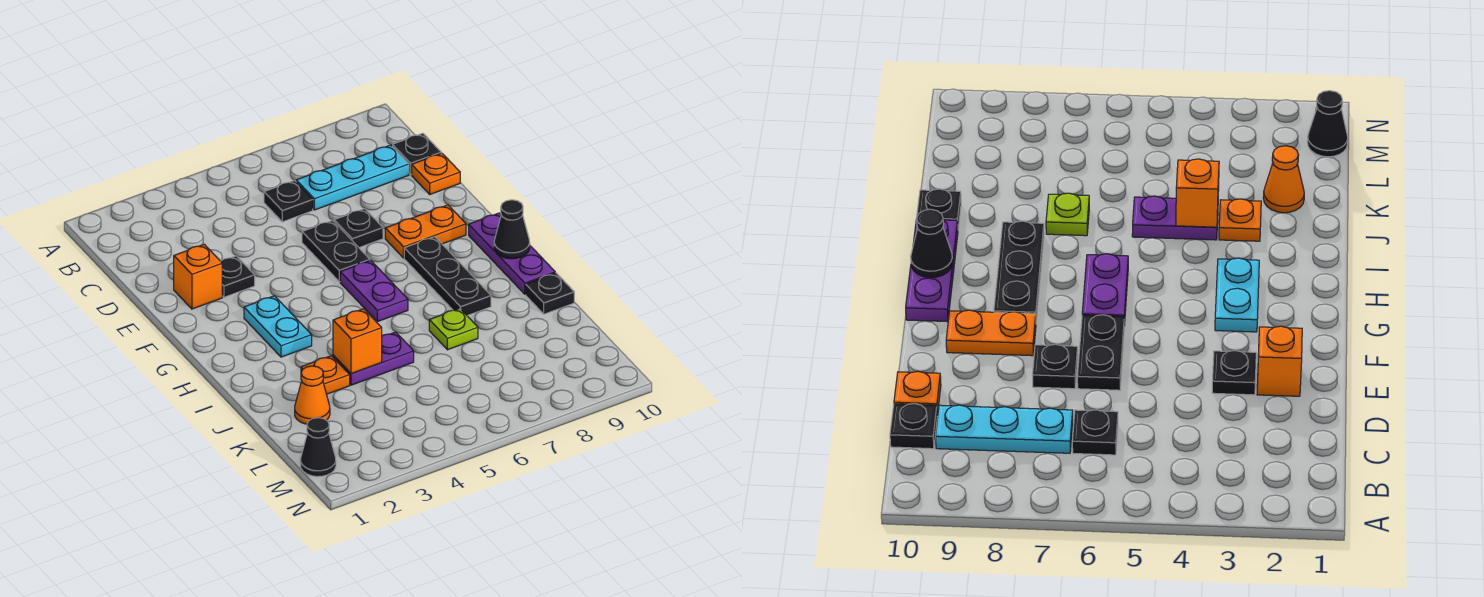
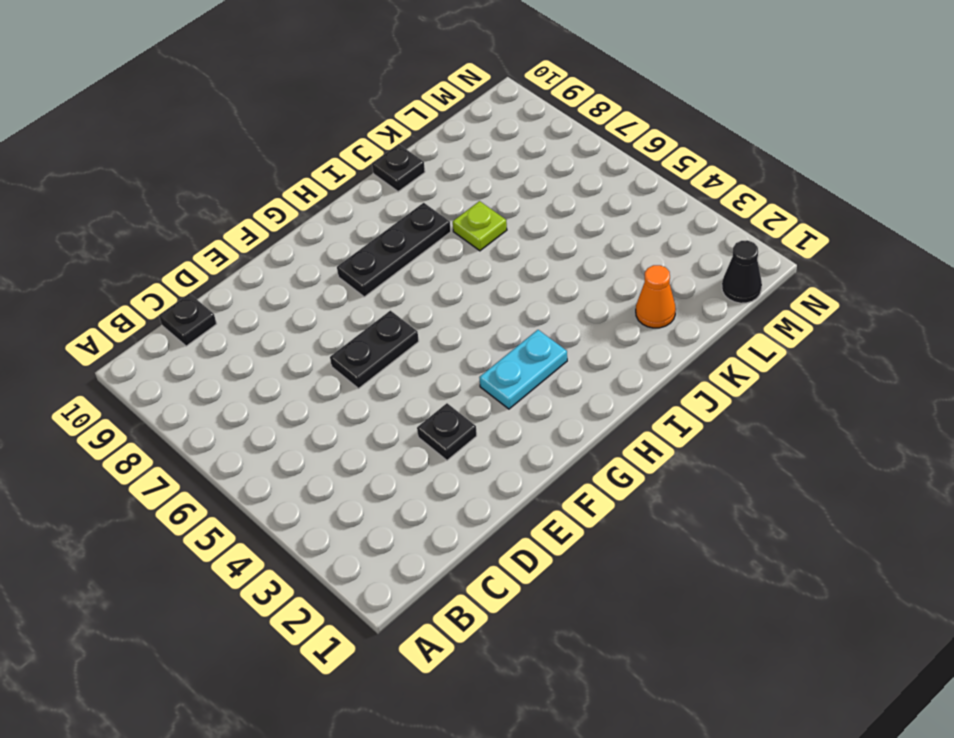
none -> black plate C6 level 1
none -> cyan plate C7:C9 level 1
none -> orange plate D10 level 1

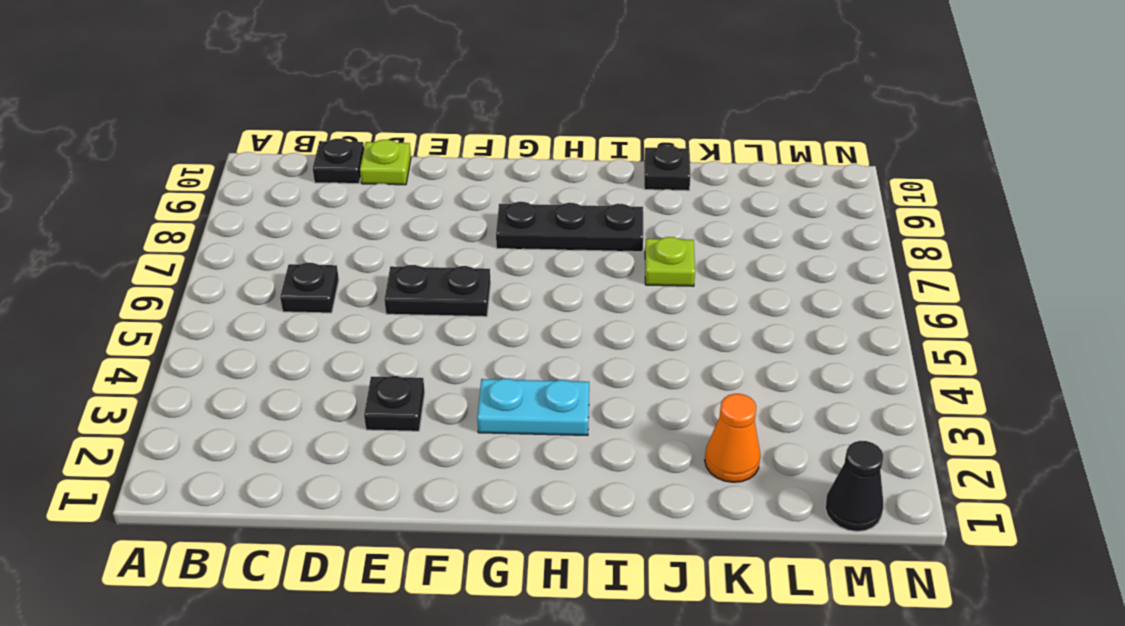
lime plate D10 level 1 -> orange plate D10 level 1
none -> cyan plate C7:C9 level 1
none -> orange brick E2 level 1
none -> black plate E7 level 1

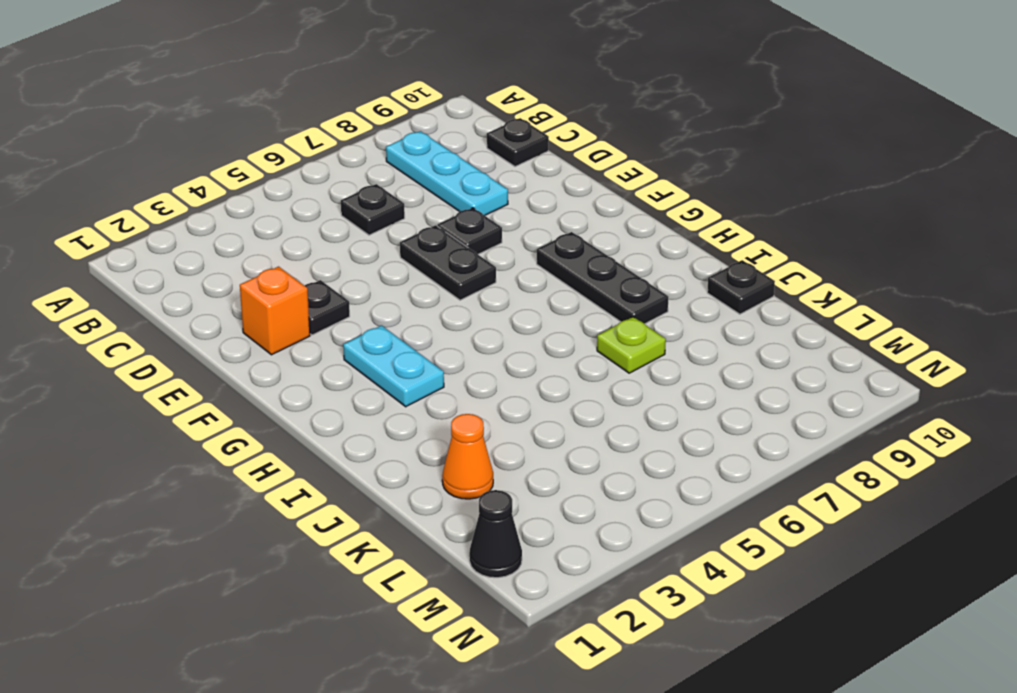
cyan plate B8:D8 level 1 -> cyan plate C7:C9 level 1
none -> orange plate D10 level 1
none -> orange plate F8:F9 level 1
none -> purple plate G6:H6 level 1

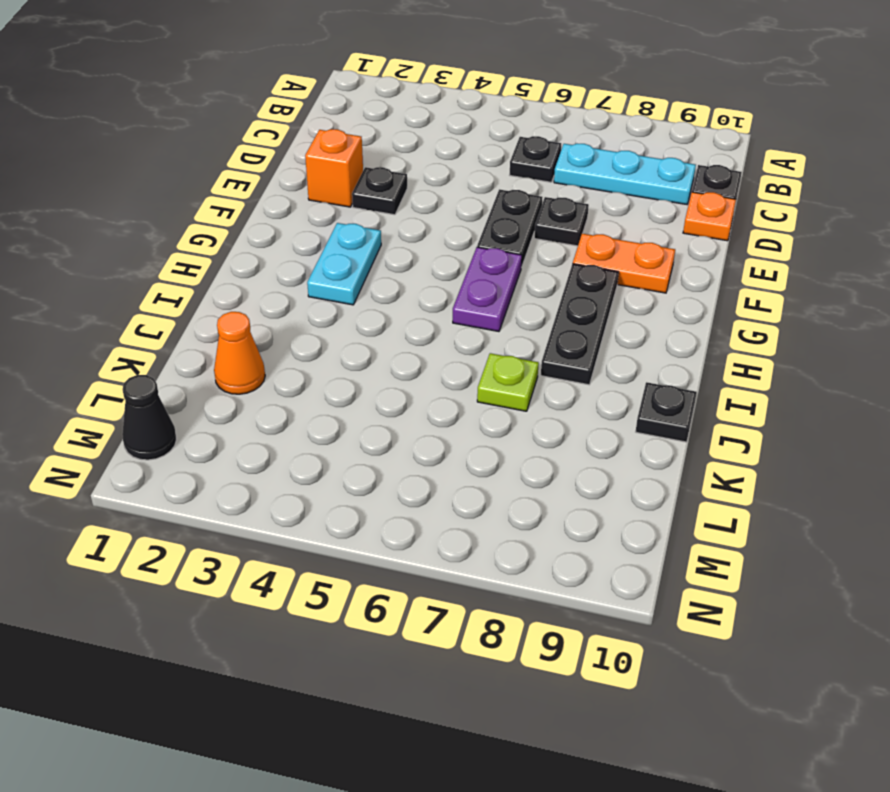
none -> purple plate G10:I10 level 1
none -> orange plate J3 level 1
none -> purple plate J4:J5 level 1

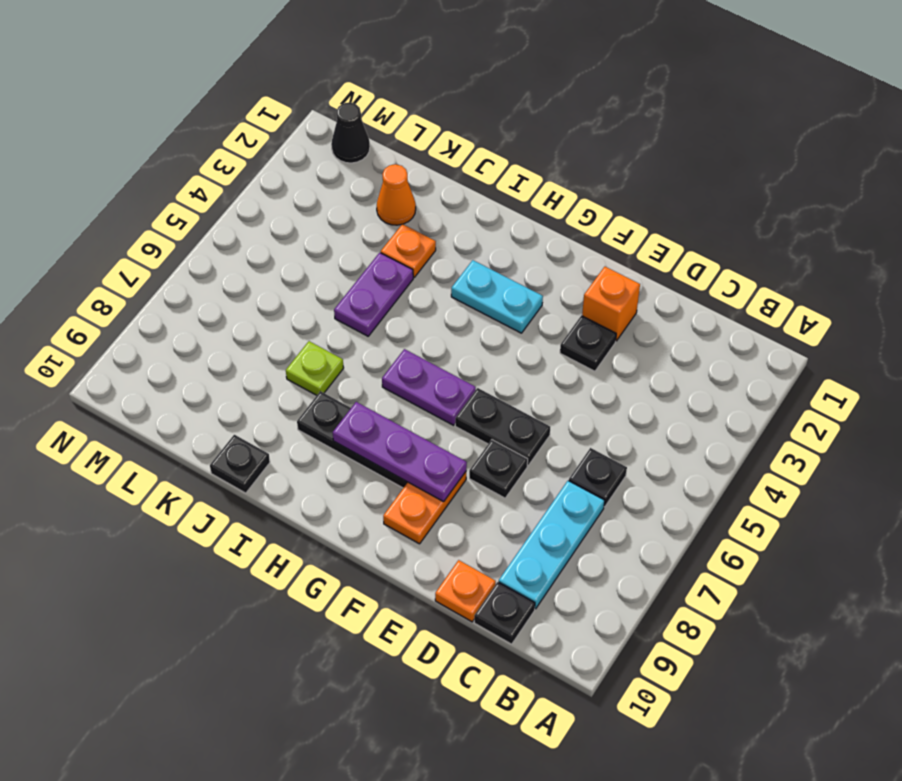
purple plate F8:H8 level 2 -> purple plate G10:I10 level 1
none -> black cone H10 level 2
none -> orange brick J4 level 2

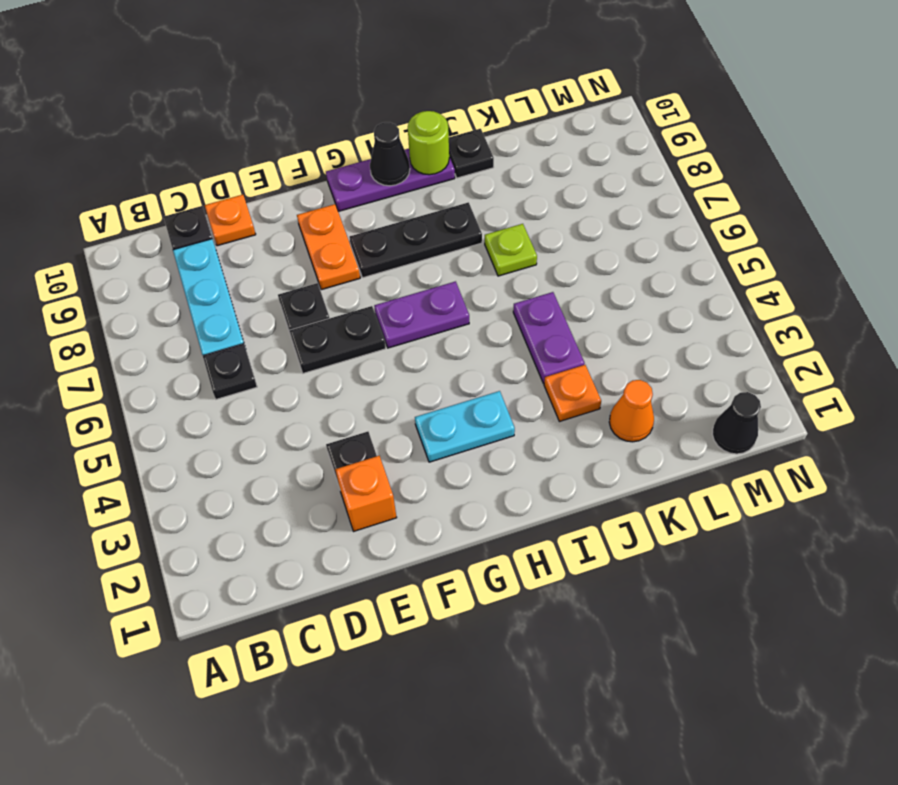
lime round brick I10 level 2 -> none
none -> orange brick J4 level 2

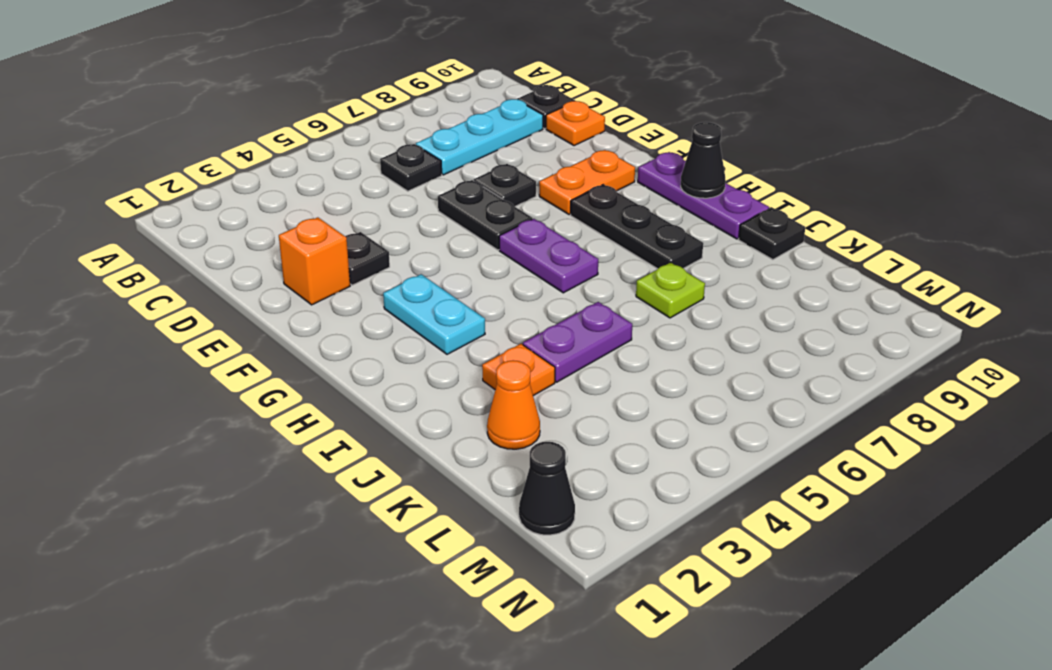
none -> orange brick J4 level 2

